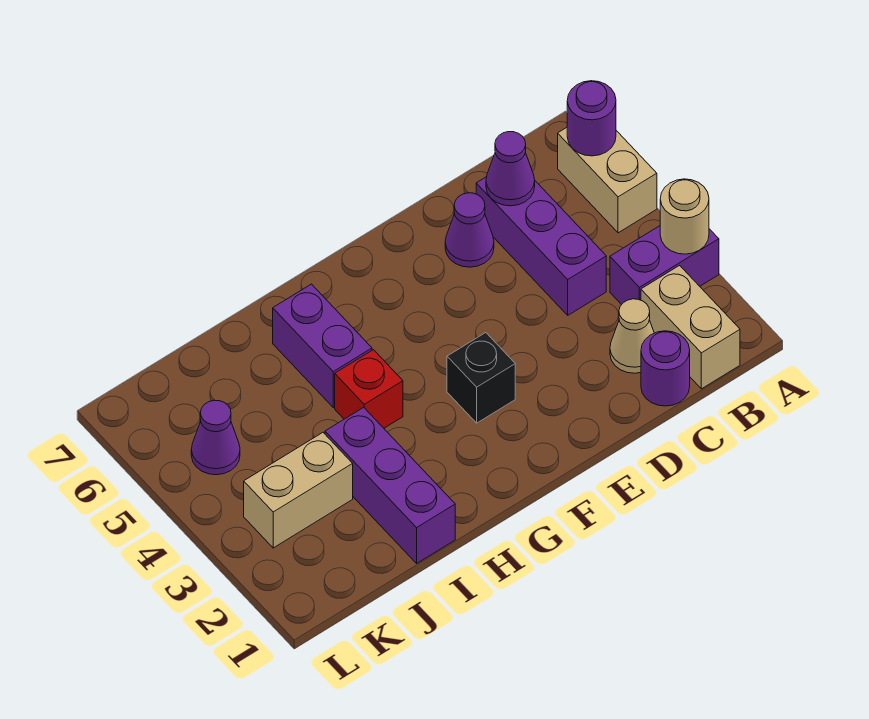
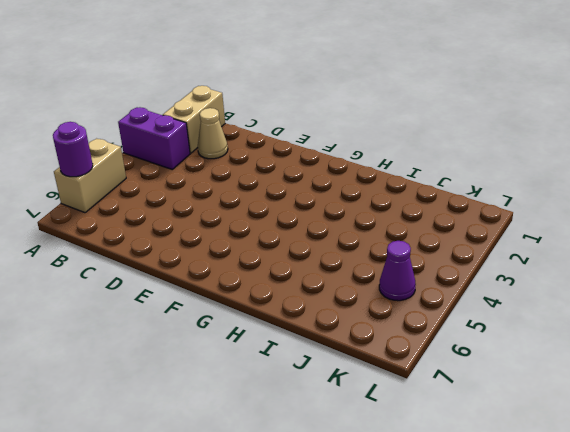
none -> purple round brick C1 level 1
none -> purple brick C4:C6 level 1
none -> purple cone D6 level 1

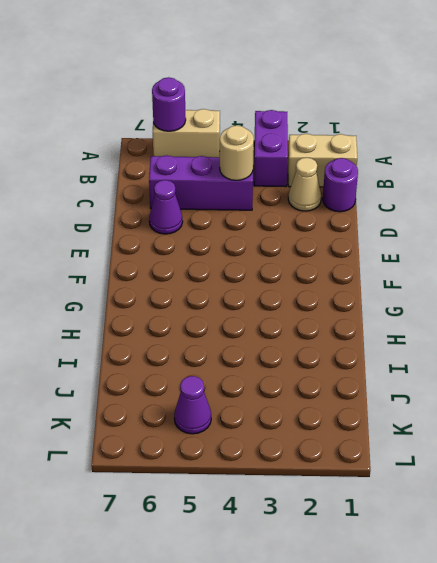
tan round brick C4 level 2 -> tan round brick A3 level 2
none -> black brick F3 level 1
none -> red brick H4 level 1
none -> purple brick H5:H6 level 1

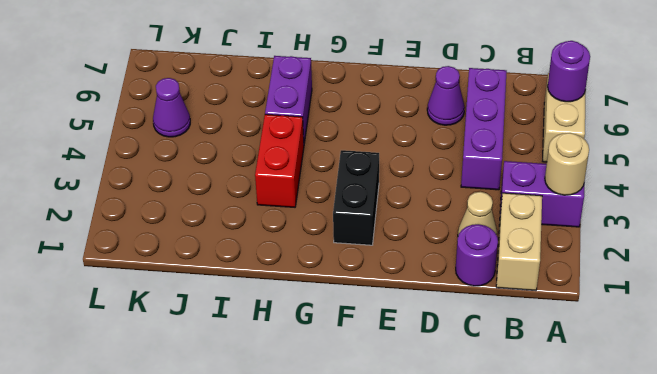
black brick F2:F3 level 1 -> black brick F3 level 1
red brick H3:H4 level 1 -> red brick H4 level 1
none -> purple brick I1:I3 level 1
none -> tan brick J3:K3 level 1
none -> purple cone C6 level 2

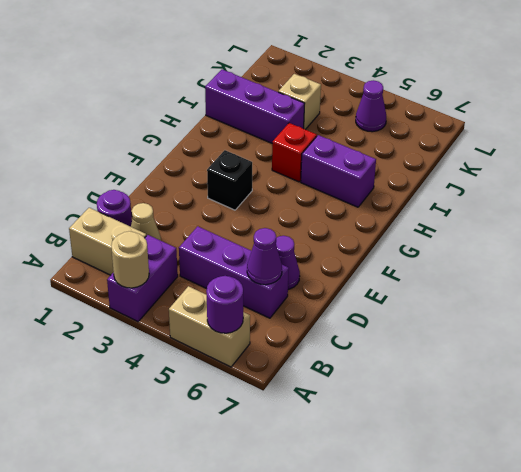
tan brick J3 level 1 -> tan brick J3:K3 level 1

